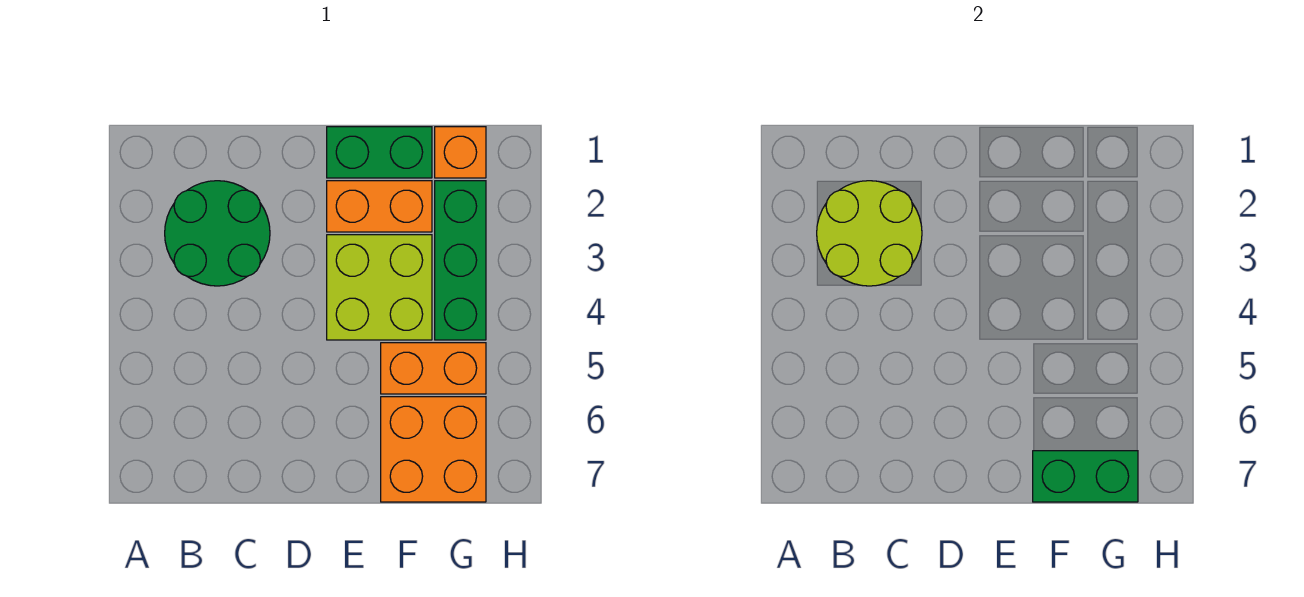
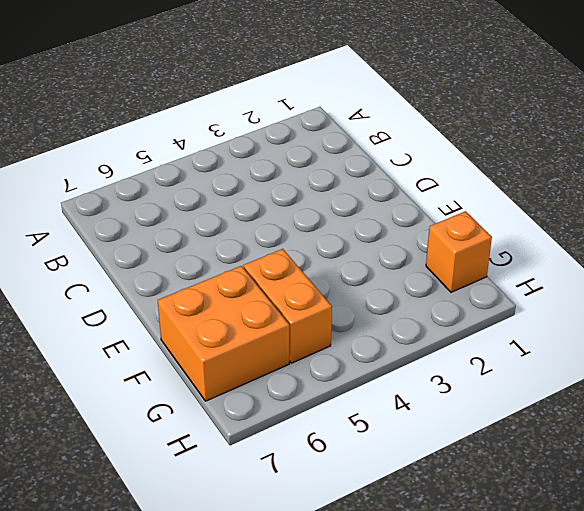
none -> green round brick B2:C3 level 1
none -> green brick E1:F1 level 1

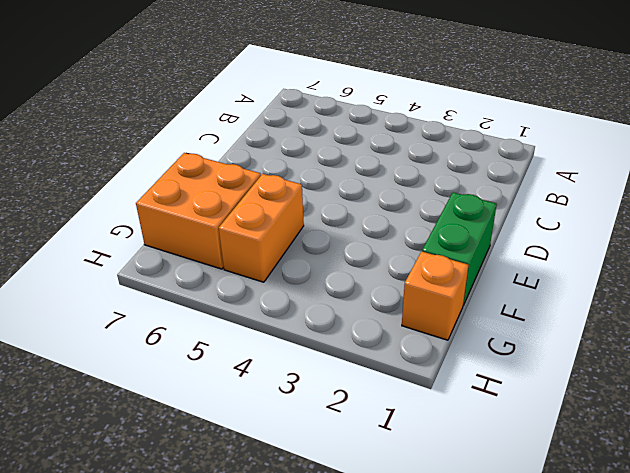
none -> green round brick B2:C3 level 1
none -> orange brick E2:F2 level 1

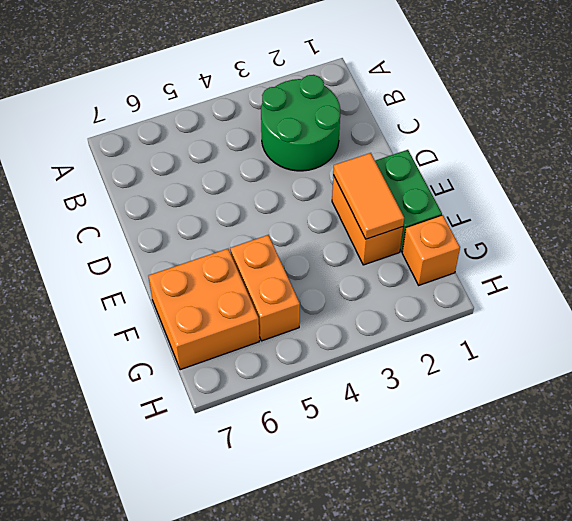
orange tile E2:F2 level 2 -> none
none -> lime brick E3:F4 level 1
none -> green brick G2:G4 level 1

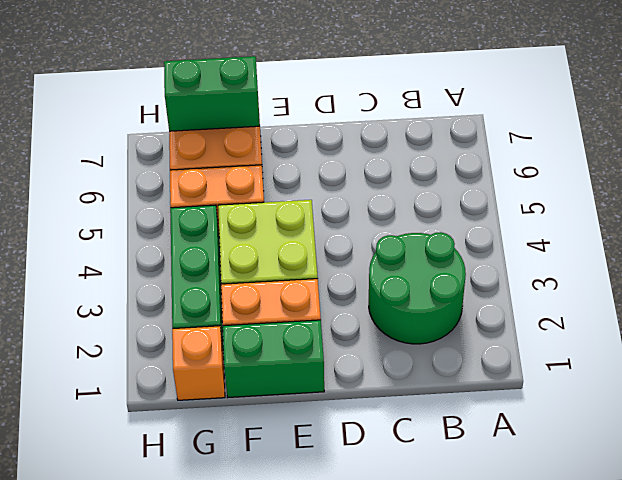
none -> lime round brick B2:C3 level 2

